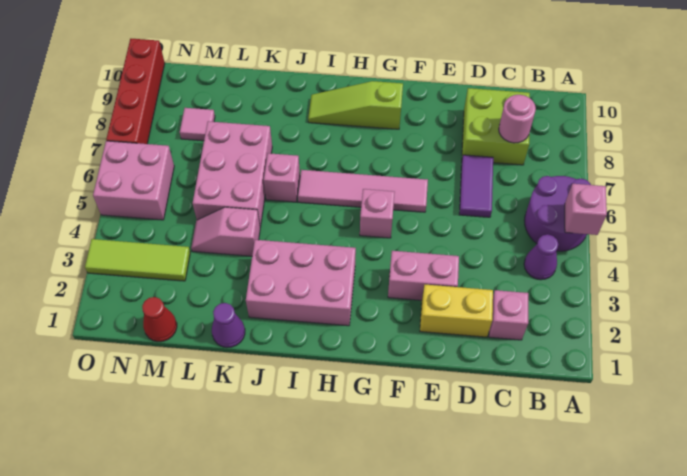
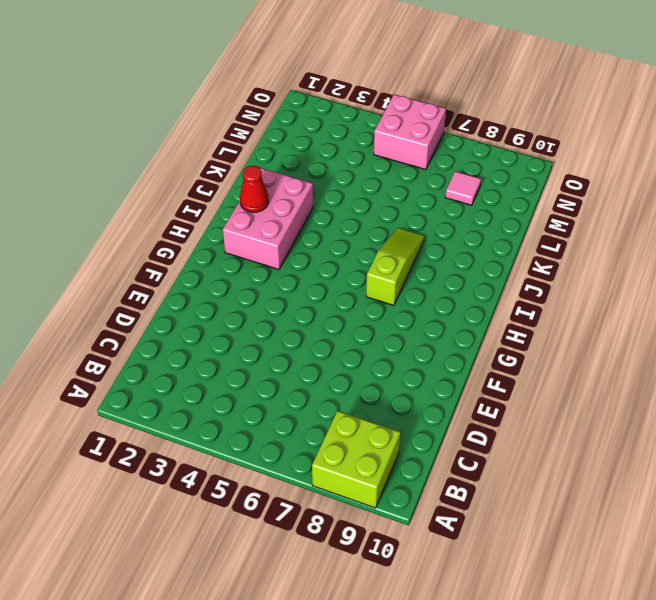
lime brick A8:B9 level 1 -> lime brick C8:D9 level 1
lime slope H7:J7 level 1 top H -> lime slope G9:I9 level 1 top G
red cone I2 level 2 -> red cone M1 level 1
none -> purple round brick A5:B6 level 1
none -> purple cone B4 level 1
none -> pink brick C2 level 1

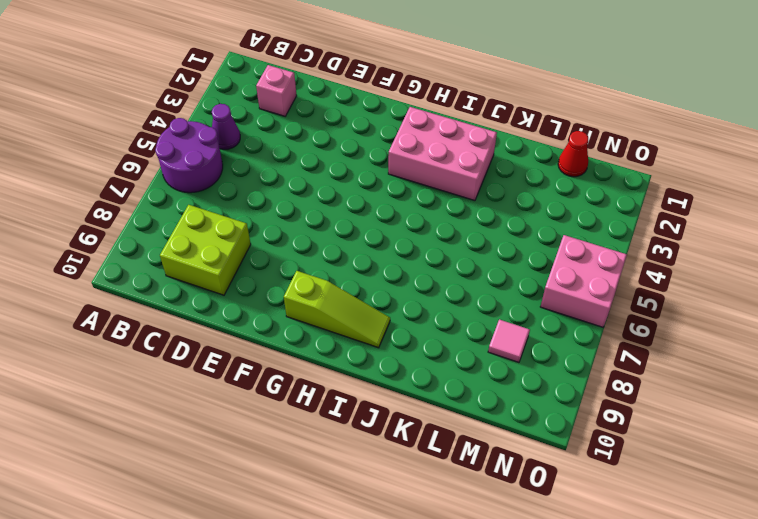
none -> yellow brick D2:E2 level 1
none -> purple tile D6:D7 level 1
none -> pink brick E3:F3 level 1

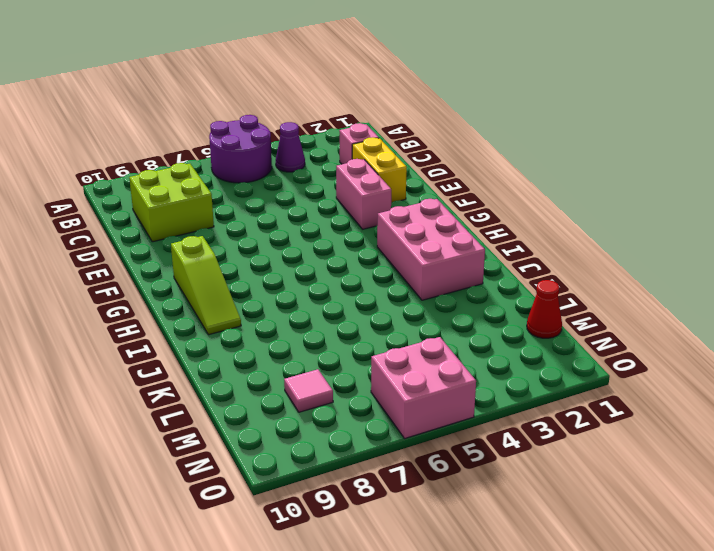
none -> purple tile D6:D7 level 1
none -> pink tile F6:I6 level 1
none -> pink brick G5 level 1

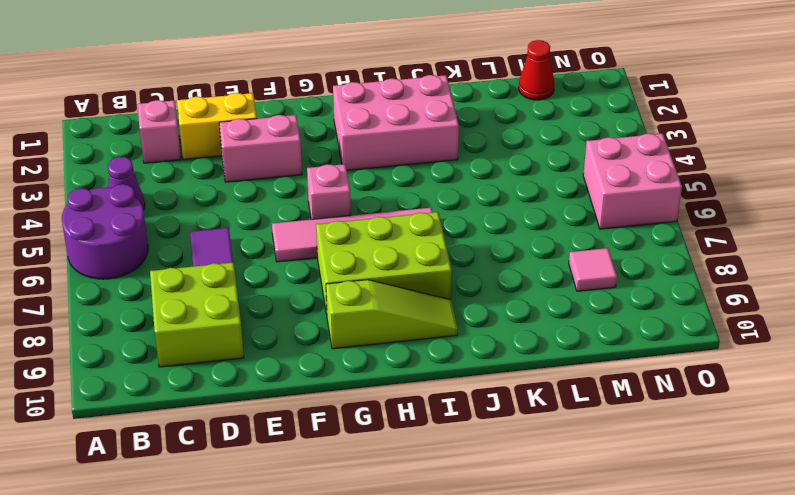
lime brick G7:I8 level 1 -> none
none -> pink brick J6 level 1
none -> purple cone K1 level 1
none -> pink slope K4:L4 level 1 top K

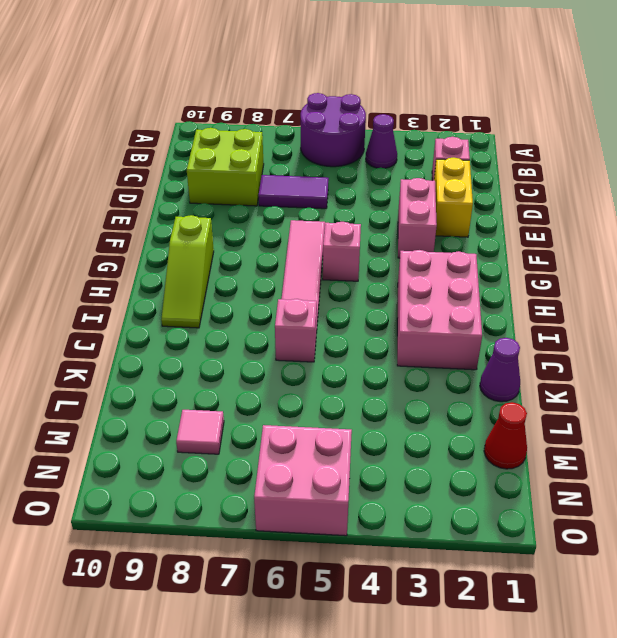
none -> pink slope K4:L4 level 1 top K
none -> pink brick K5:L7 level 1
none -> lime tile M3:O3 level 1

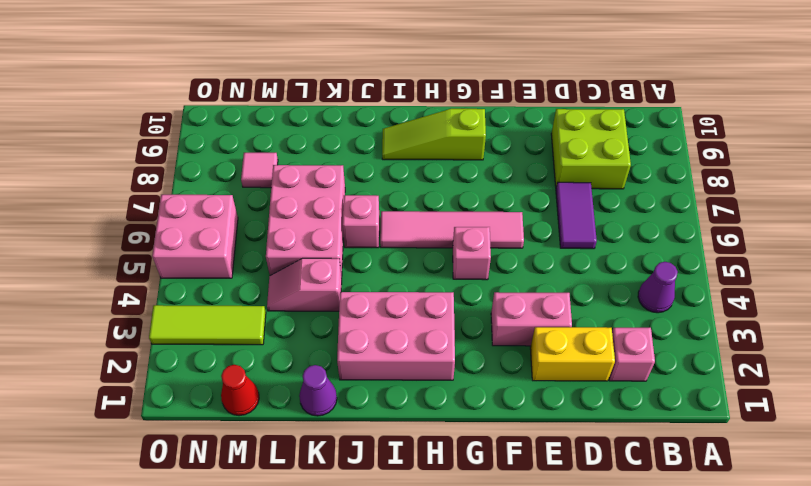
none -> purple round brick A5:B6 level 1
none -> red brick O7:O10 level 1
none -> pink brick A5 level 2

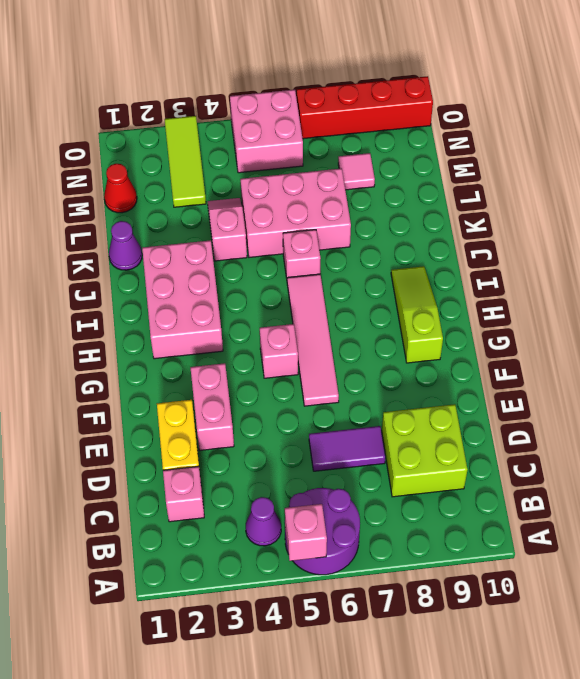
none -> pink round brick C8 level 2

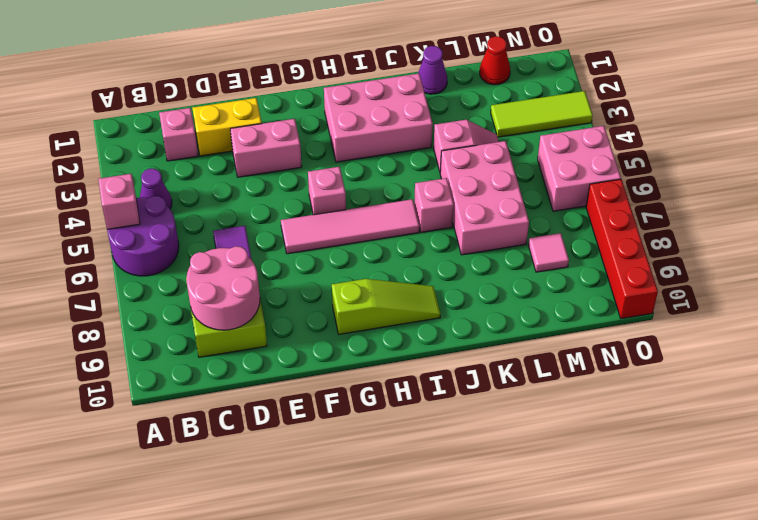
pink round brick C8:D9 level 2 -> pink round brick C8 level 2

